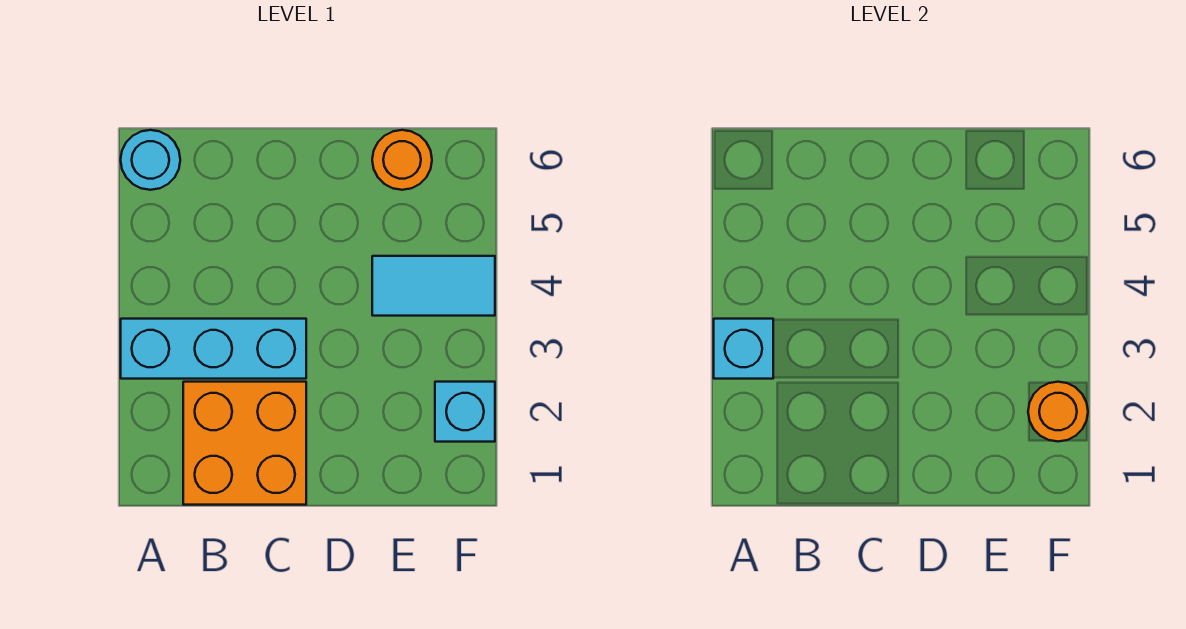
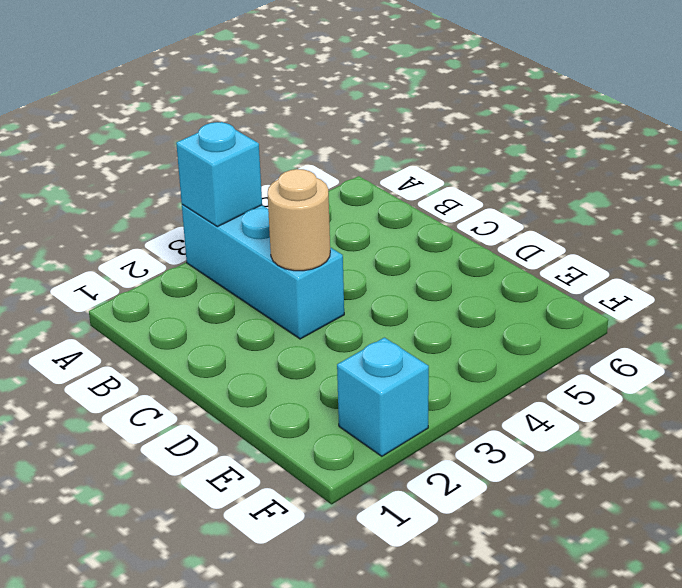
tan round brick C3 level 2 -> none
none -> cyan round brick A6 level 1
none -> orange brick B1:C2 level 1

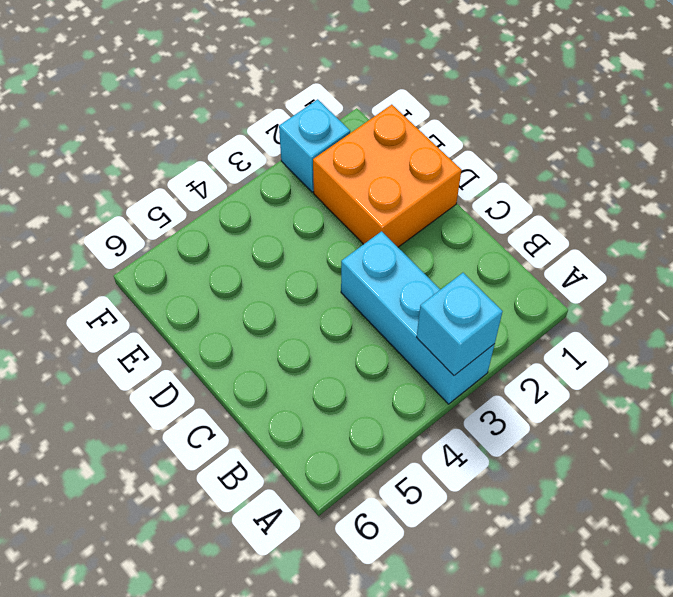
orange brick D1:E2 level 1 -> orange brick B1:C2 level 1
none -> cyan round brick A6 level 1
none -> cyan tile E4:F4 level 1

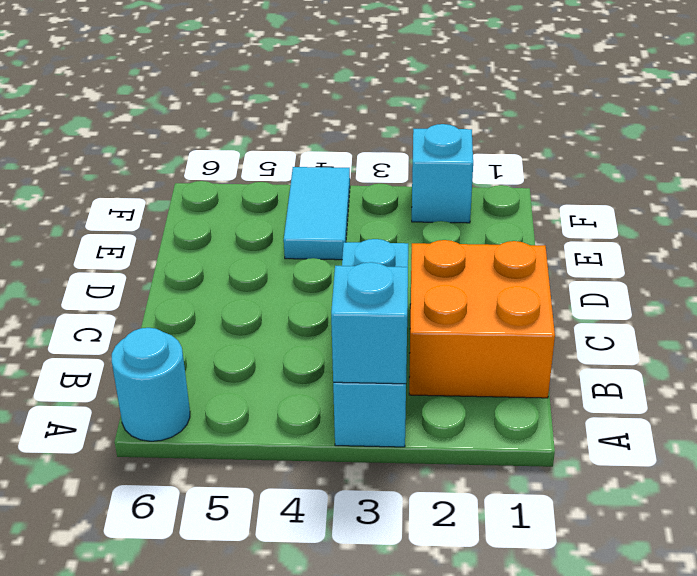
none -> orange round brick E6 level 1
none -> orange round brick F2 level 2

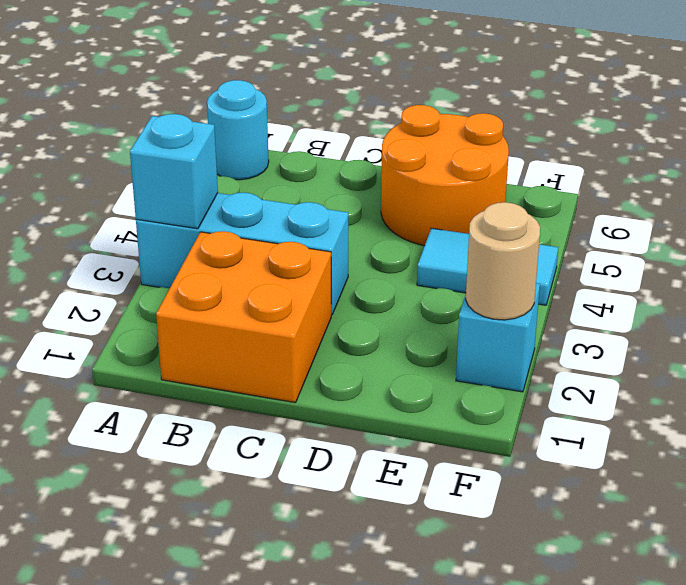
orange round brick D5:E6 level 1 -> orange round brick E6 level 1
tan round brick F2 level 2 -> orange round brick F2 level 2

